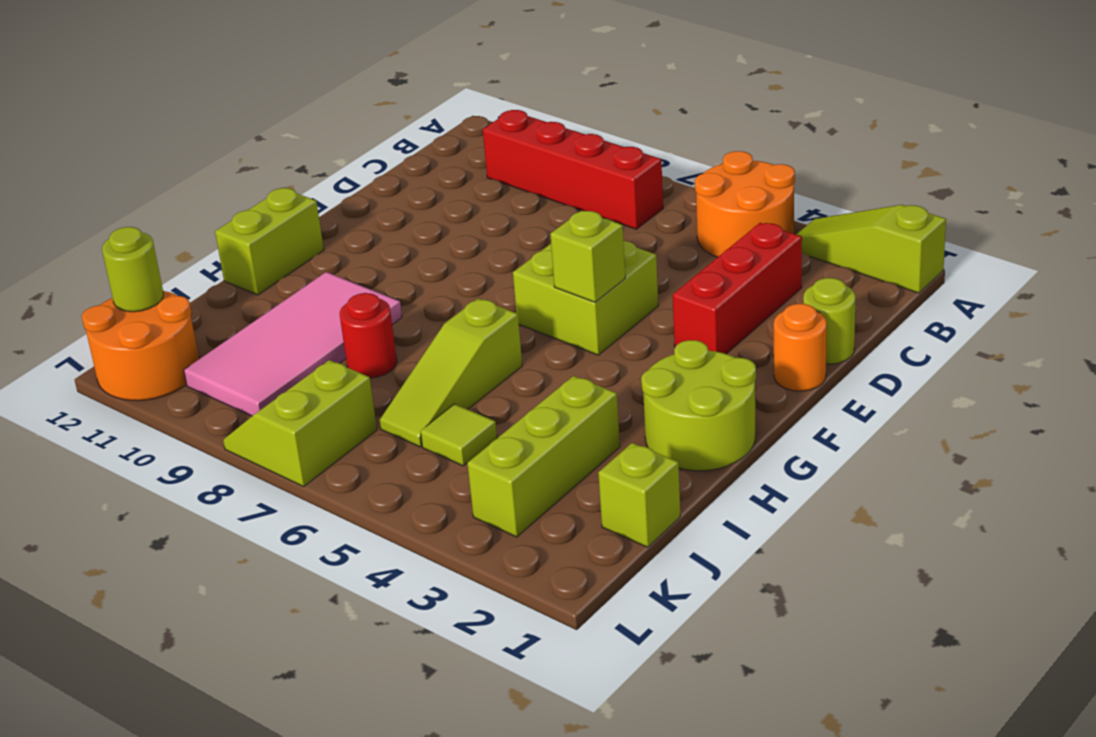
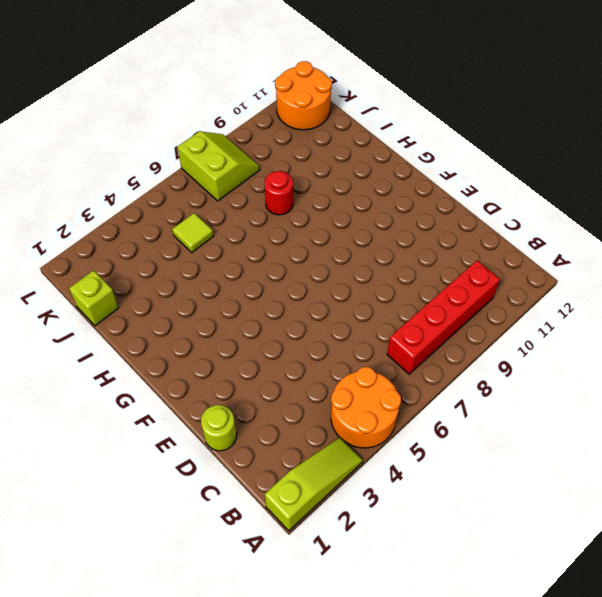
none -> red brick C3:E3 level 1
none -> orange round brick E1 level 1
none -> lime brick E5:F6 level 1

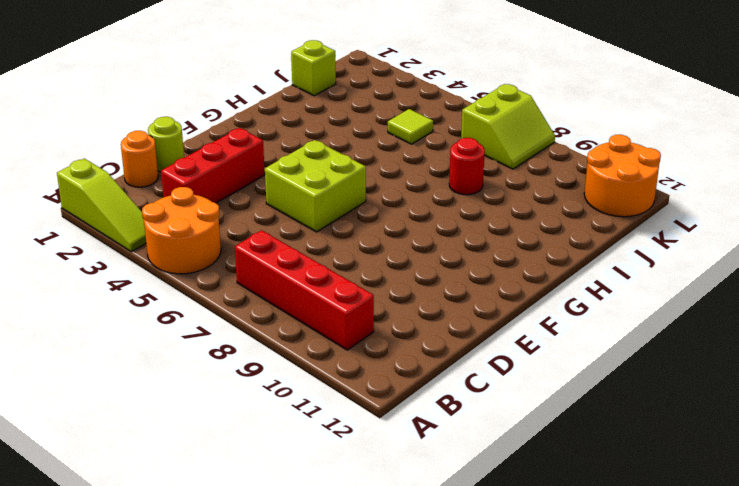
orange round brick C1 level 1 -> orange round brick E1 level 1
none -> lime round brick G1:H2 level 1
none -> lime brick G12:H12 level 1
none -> lime slope H6:J6 level 1 top H

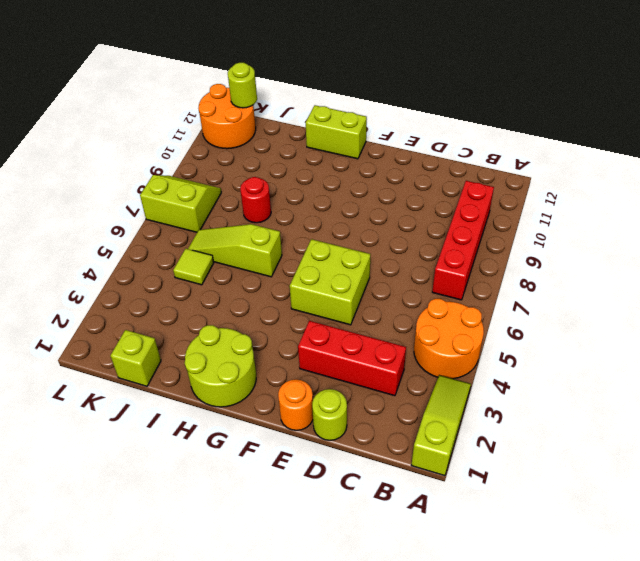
none -> pink tile H9:K10 level 1
none -> lime brick I3:K3 level 1
none -> lime brick F5 level 2

